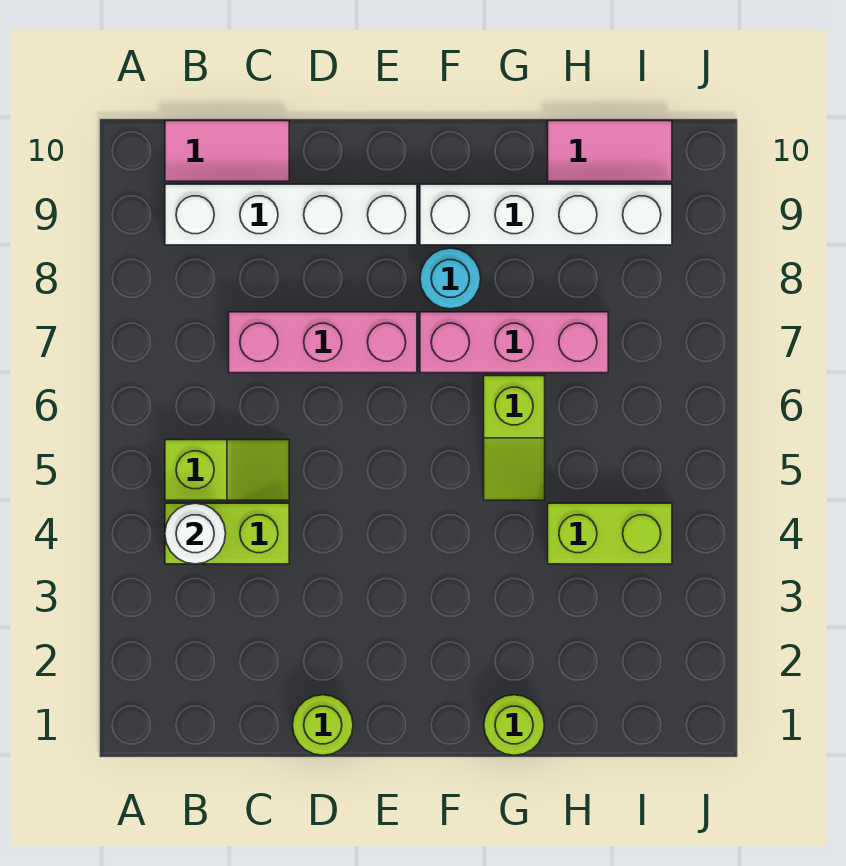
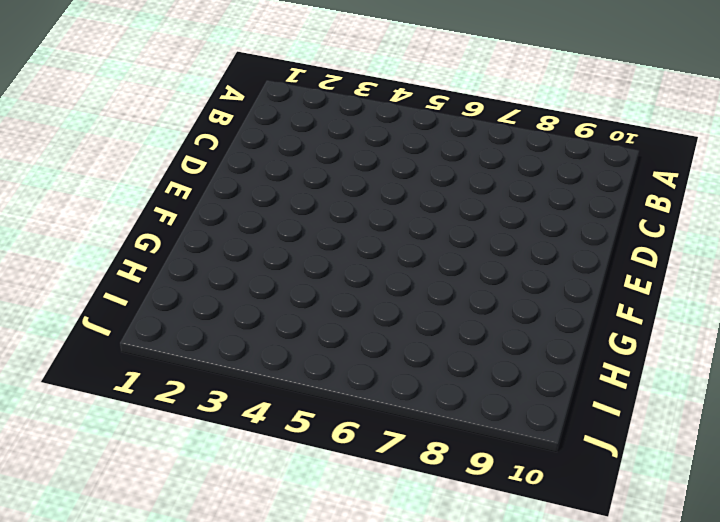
none -> lime brick B4:C4 level 1
none -> lime slope B5:C5 level 1 top B
none -> white brick B9:E9 level 1

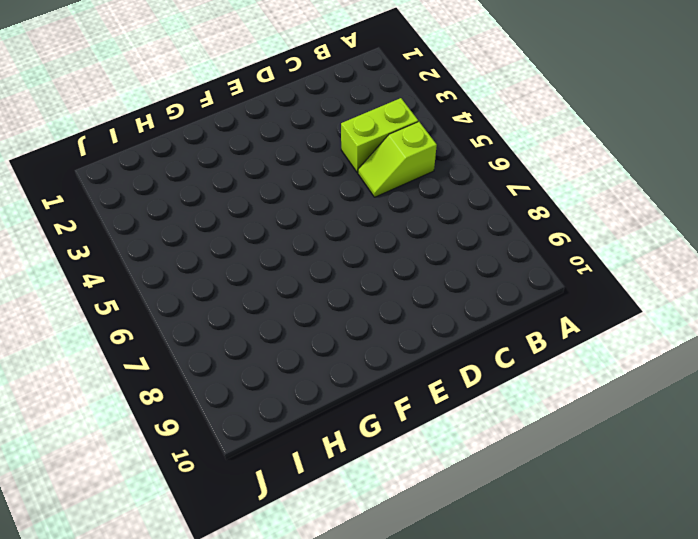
none -> white brick B9:E9 level 1
none -> pink tile B10:C10 level 1
none -> pink brick C7:E7 level 1

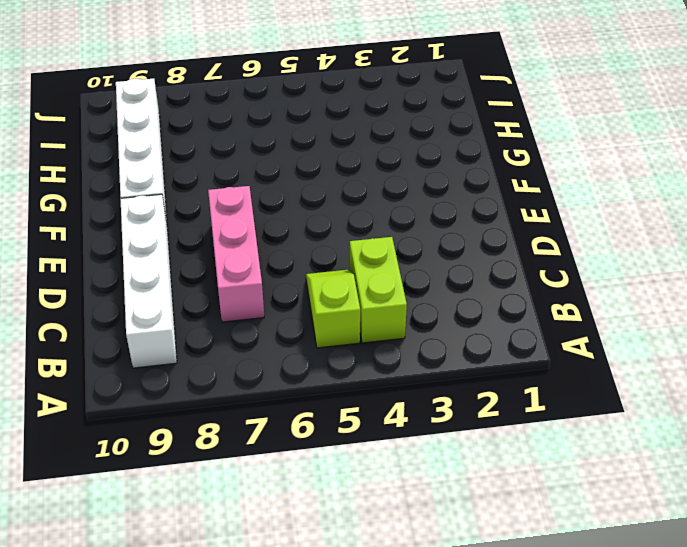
none -> pink tile B10:C10 level 1
none -> lime round brick D1 level 1
none -> pink brick F7:H7 level 1

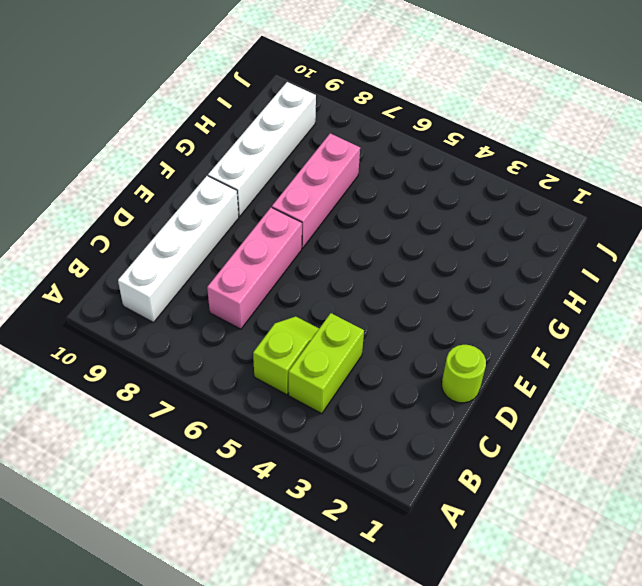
none -> pink tile B10:C10 level 1
none -> cyan round brick F8 level 1
none -> lime round brick G1 level 1

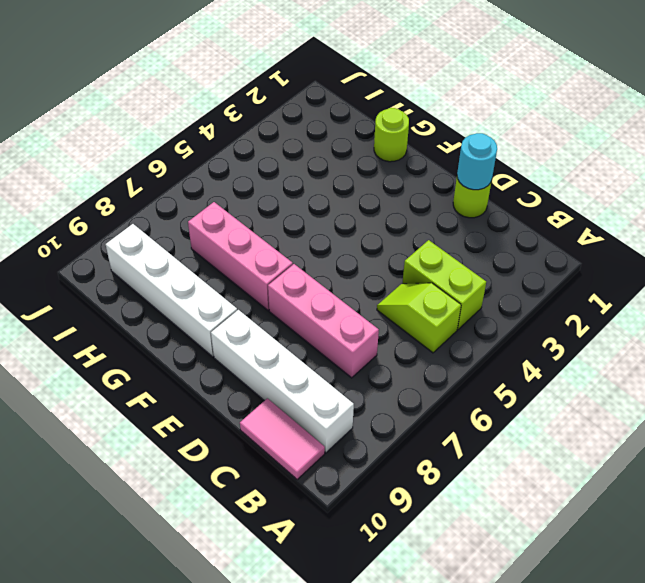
cyan round brick D1 level 2 -> cyan round brick F8 level 1
none -> lime slope G5:G6 level 1 top 6
none -> lime brick H4:I4 level 1
none -> pink tile H10:I10 level 1

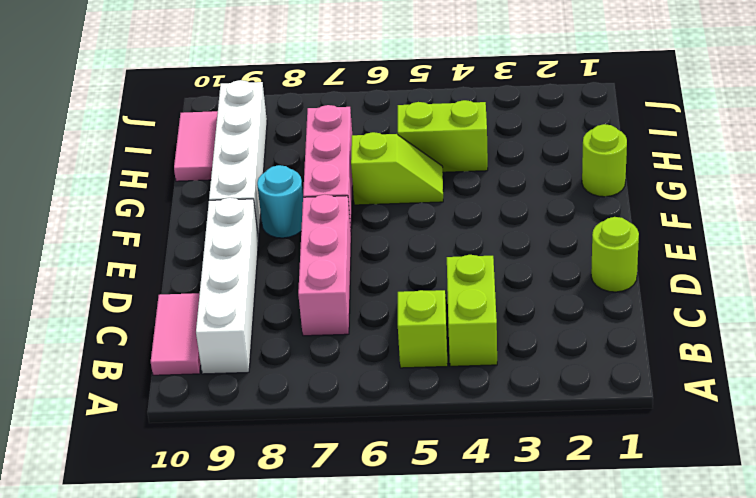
lime brick H4:H5 level 1 -> lime brick H4:I4 level 1
none -> white round brick B4 level 2

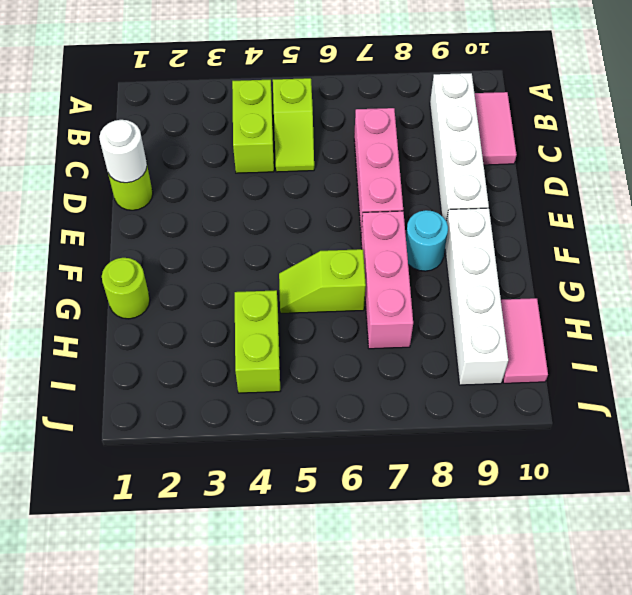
white round brick D1 level 2 -> white round brick B4 level 2

